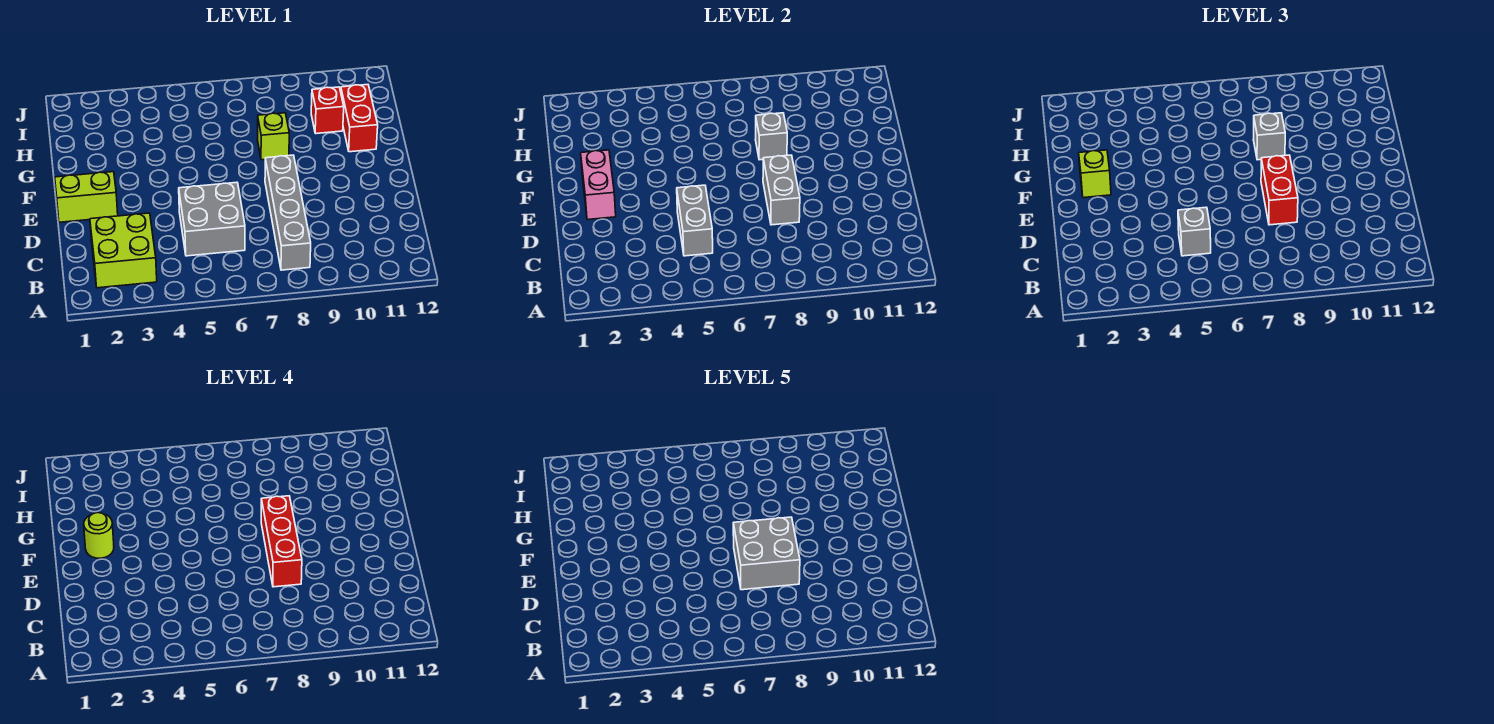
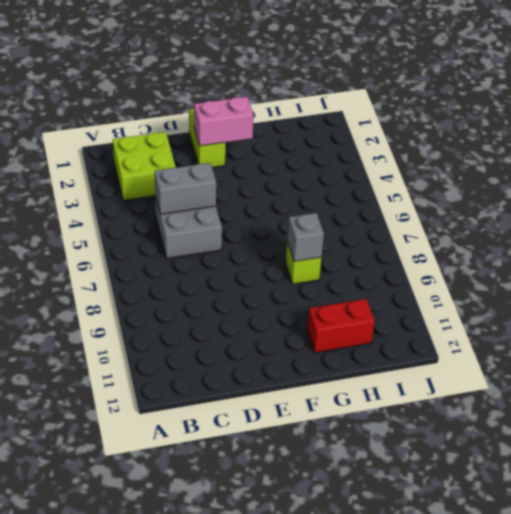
none -> grey brick B8:E8 level 1
none -> red brick H10 level 1
none -> grey brick D8:E8 level 2

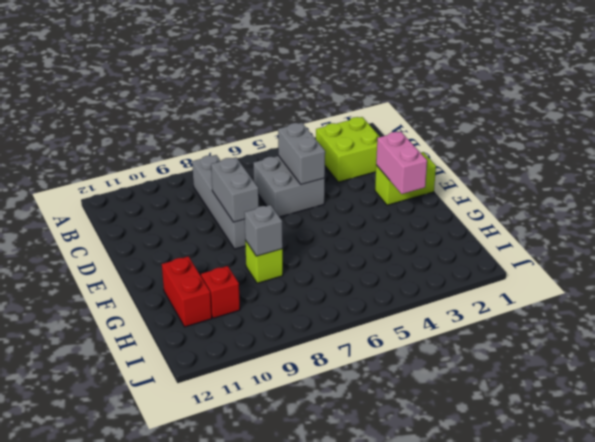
none -> grey brick C5 level 3
none -> red brick D8:E8 level 3
none -> lime brick F2 level 3

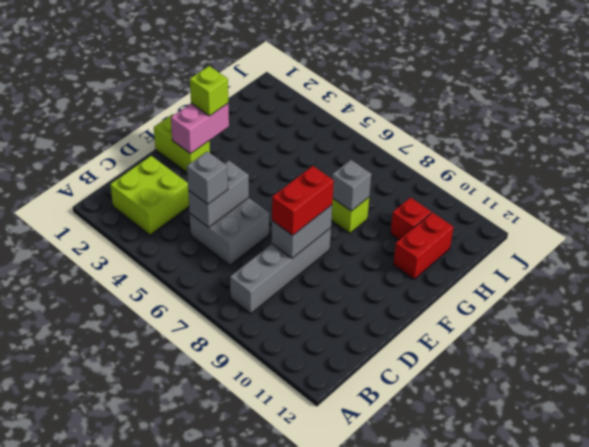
none -> grey brick G8 level 3
none -> red brick D8:F8 level 4
none -> lime round brick F2 level 4

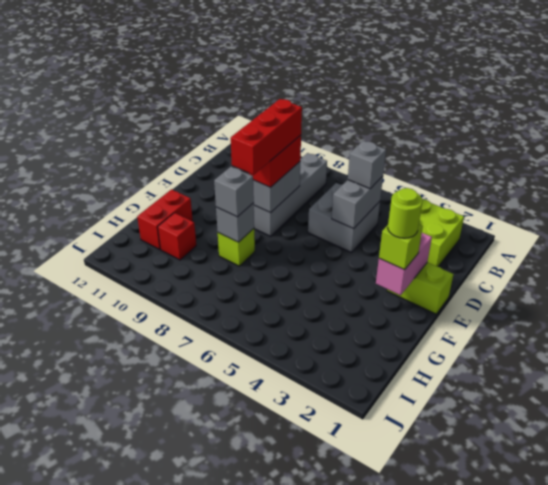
none -> grey brick D7:E8 level 5

